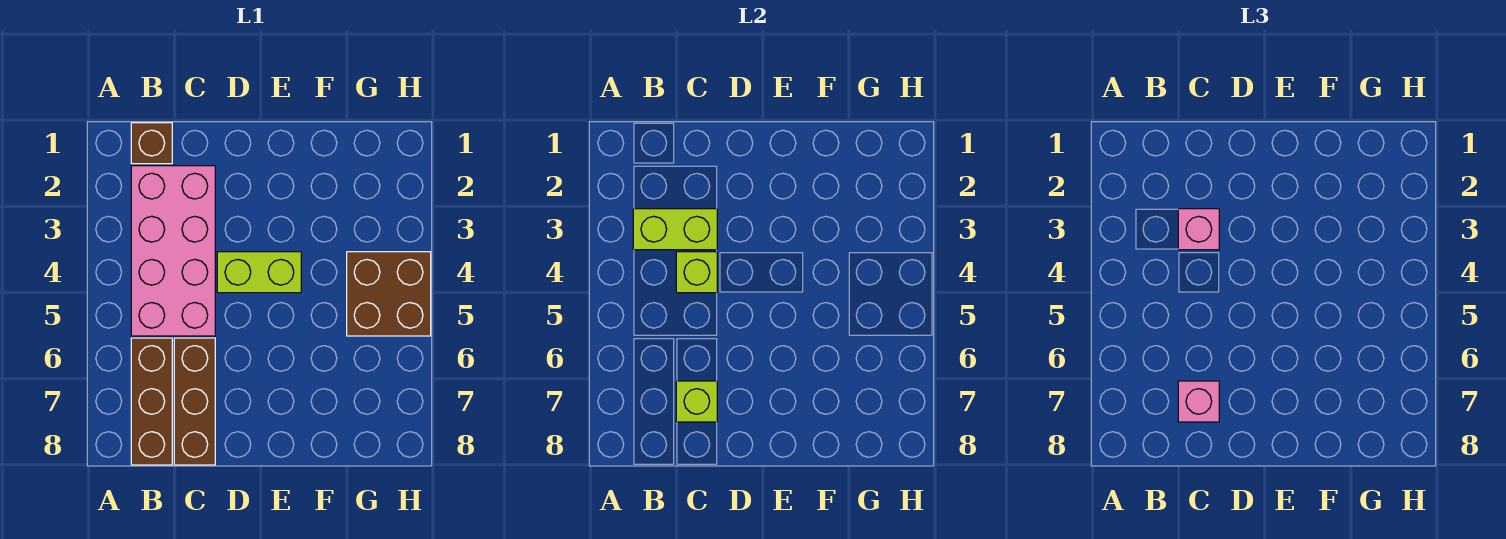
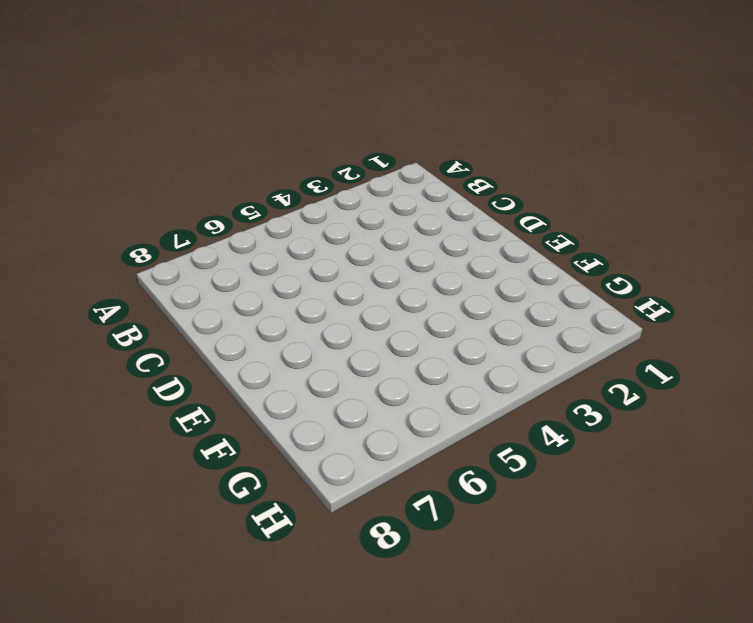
none -> brown brick B1 level 1
none -> pink brick B2:C5 level 1

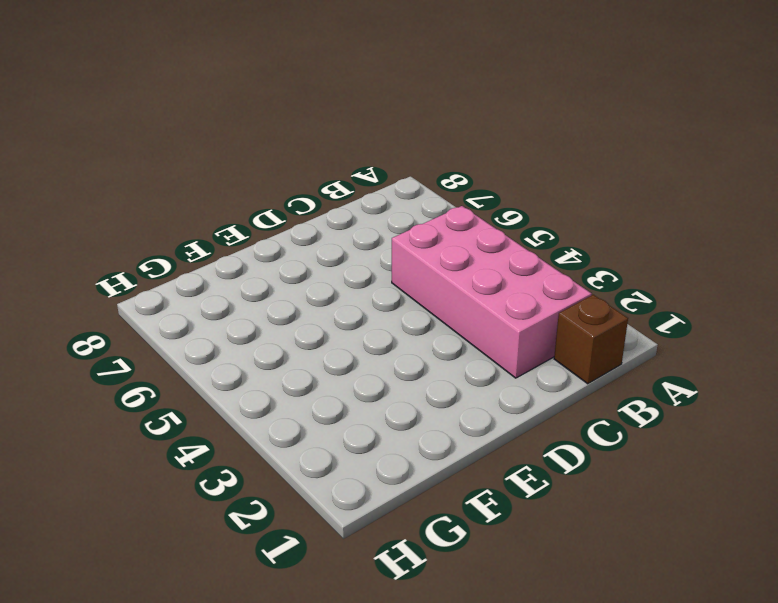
none -> brown brick B6:B8 level 1
none -> brown brick C6:C8 level 1

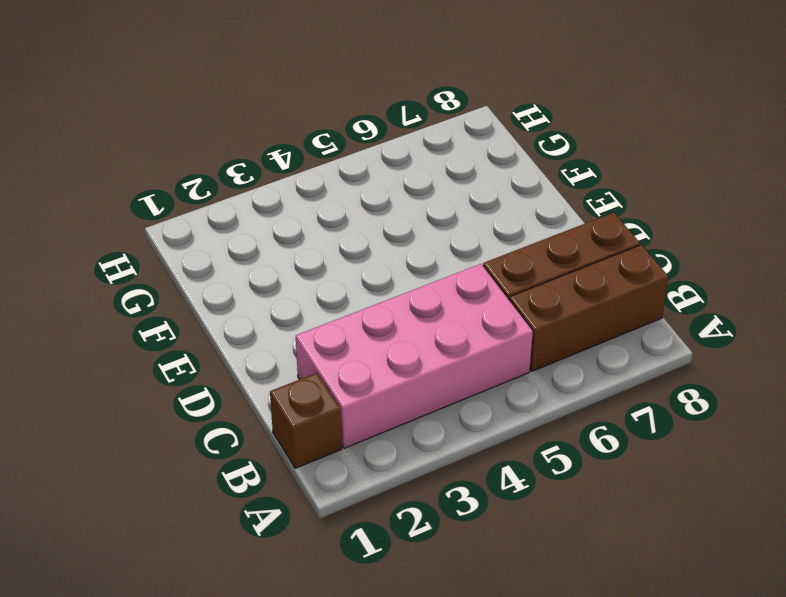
none -> lime brick D4:E4 level 1
none -> brown brick G4:H5 level 1

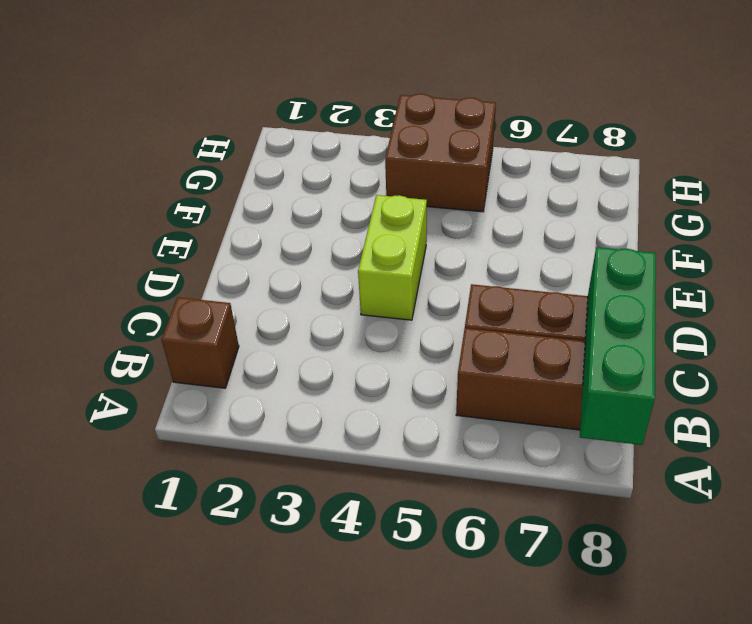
green brick A8:C8 level 2 -> none
none -> pink brick B2:C5 level 1
none -> lime brick B3:C3 level 2

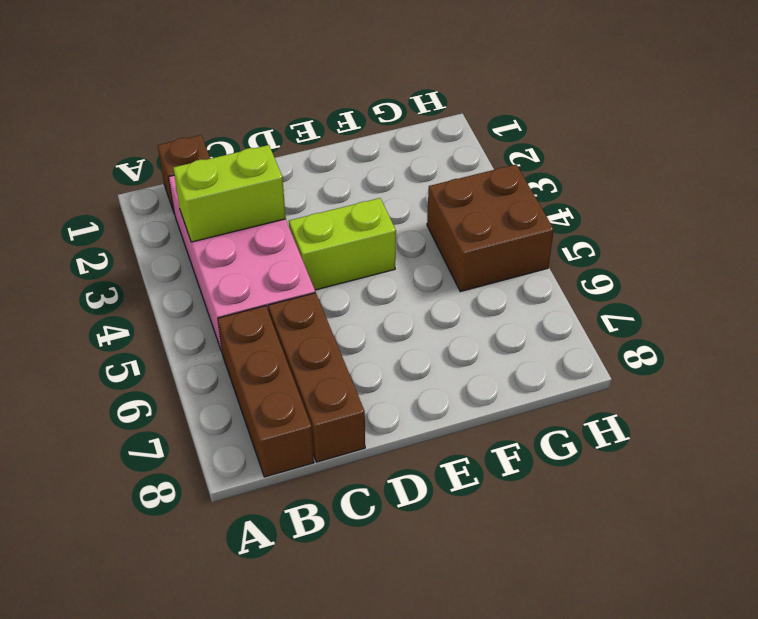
none -> lime brick C4 level 2
none -> lime brick C7 level 2

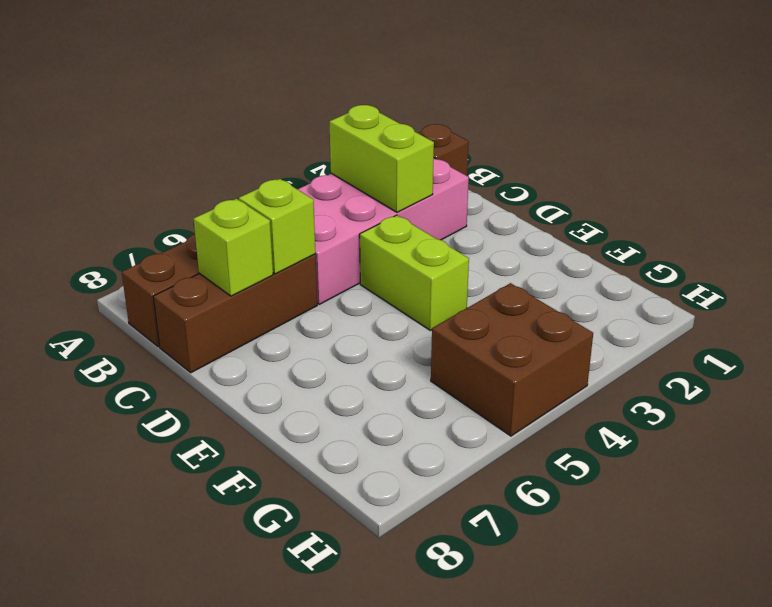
lime brick C6 level 2 -> lime brick C4 level 2
none -> pink brick C3 level 3
none -> pink brick C7 level 3

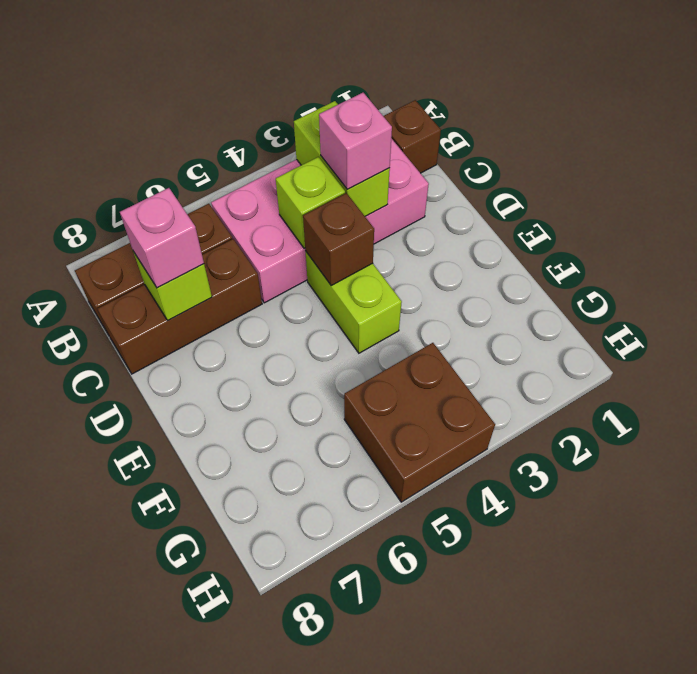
brown brick D4 level 2 -> none

